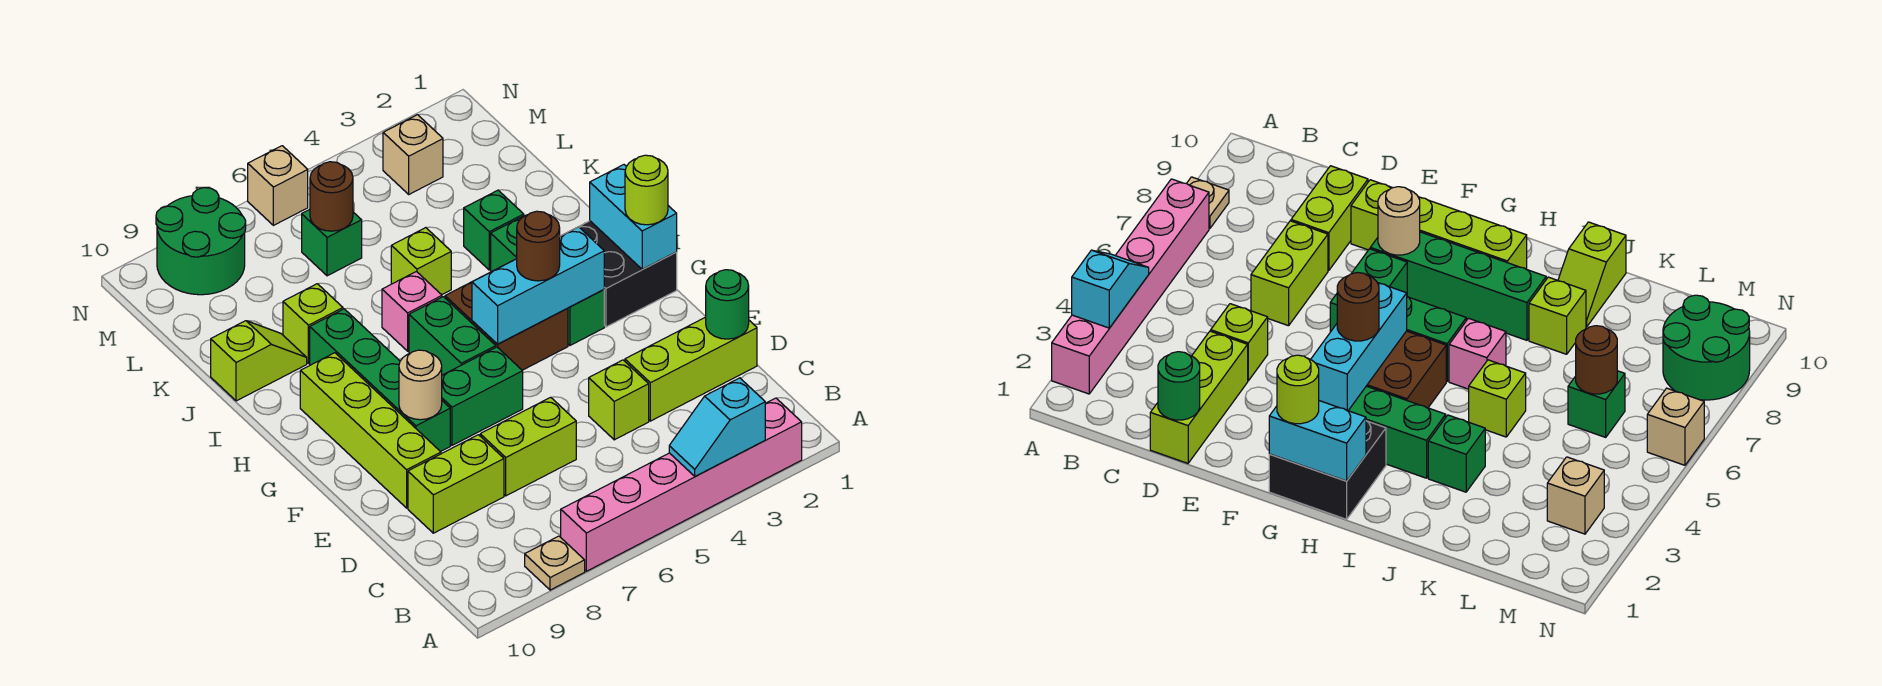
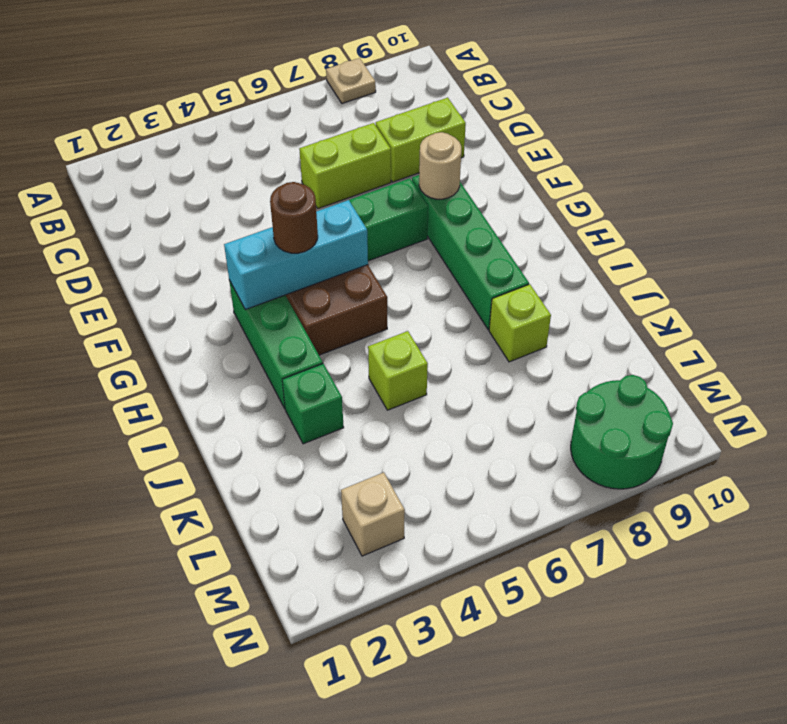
none -> pink brick A2:A7 level 1
none -> lime brick D1:D3 level 1
none -> lime brick D4 level 1
none -> lime brick E9:H9 level 1

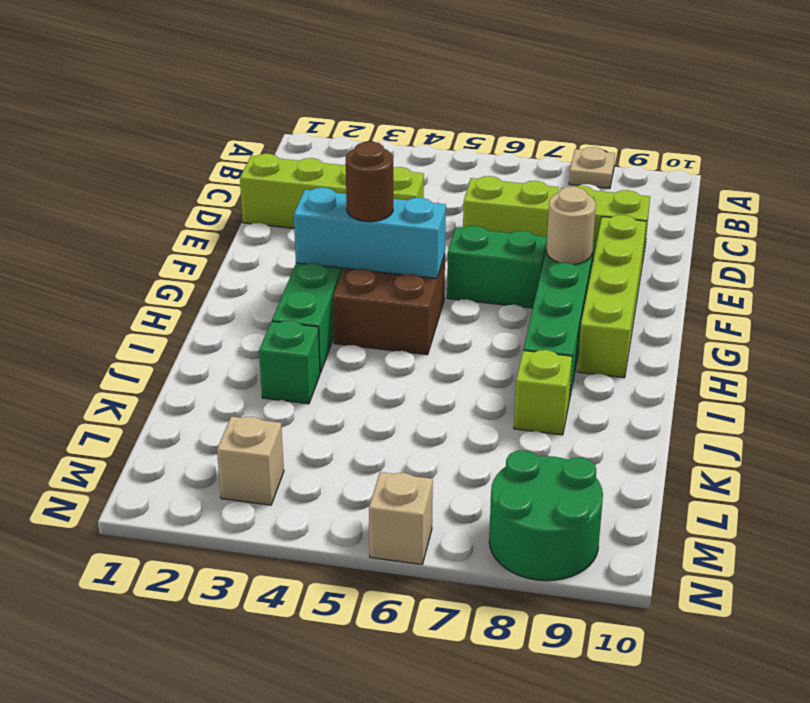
none -> pink brick A2:A7 level 1
none -> black brick G1:H2 level 1
none -> green brick G6:H6 level 1
none -> pink brick I6 level 1

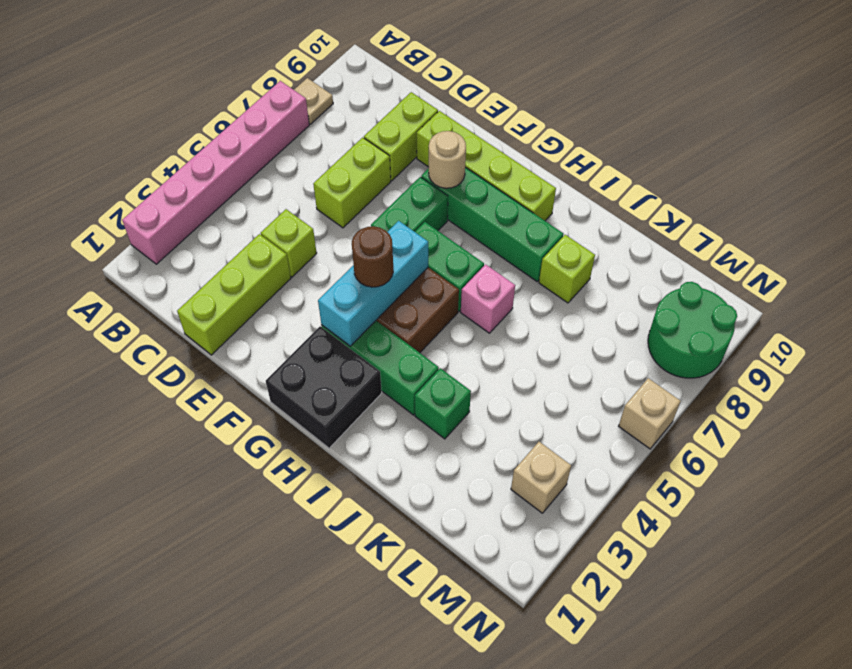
none -> lime brick J5 level 1
none -> lime slope J9:J10 level 1 top 10
none -> green brick L6 level 1
none -> cyan slope A3:A4 level 2 top 3

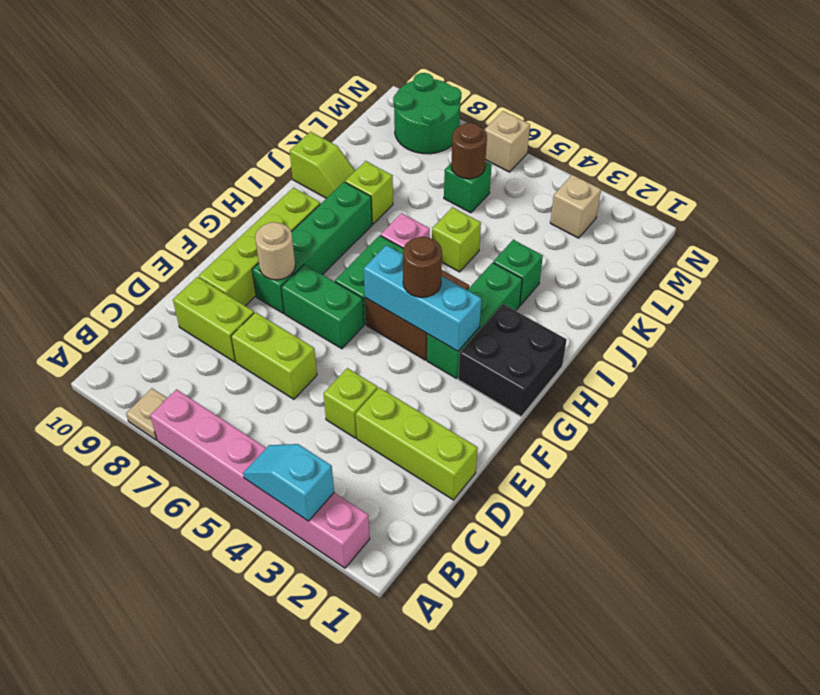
none -> green round brick D1 level 2
none -> cyan brick G1:H1 level 2
none -> lime round brick G1 level 3

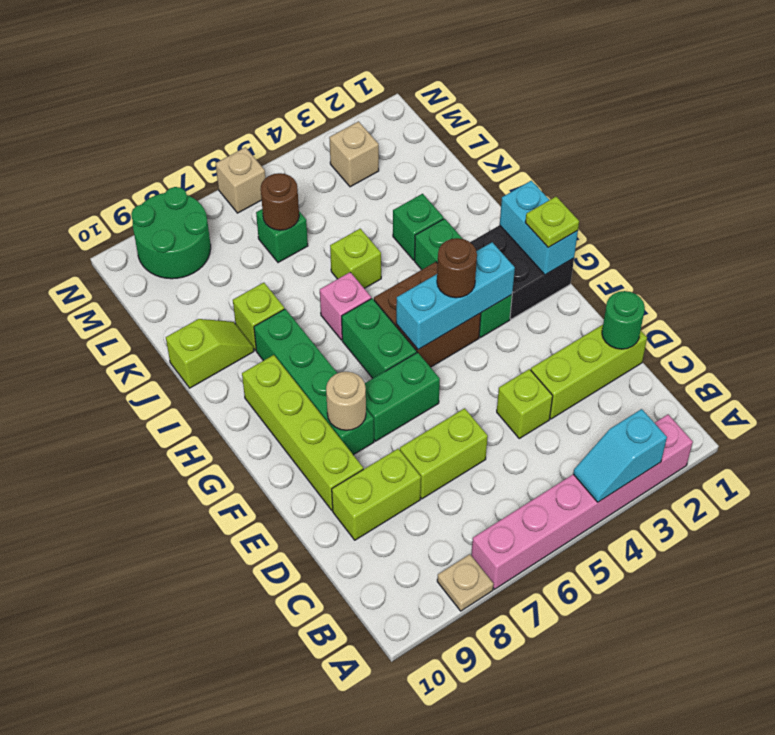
lime plate G1 level 3 -> lime round brick G1 level 3

